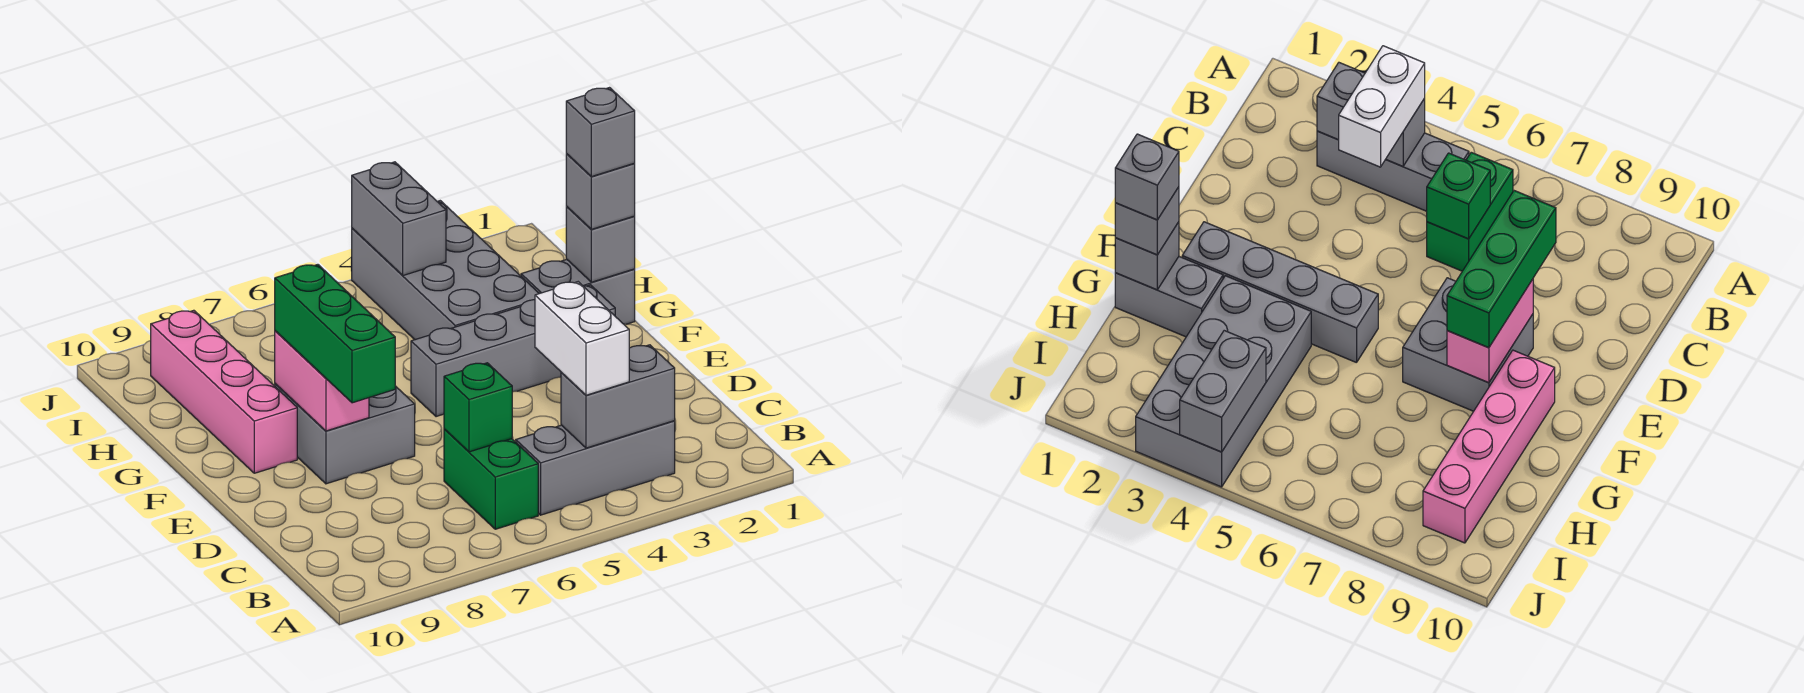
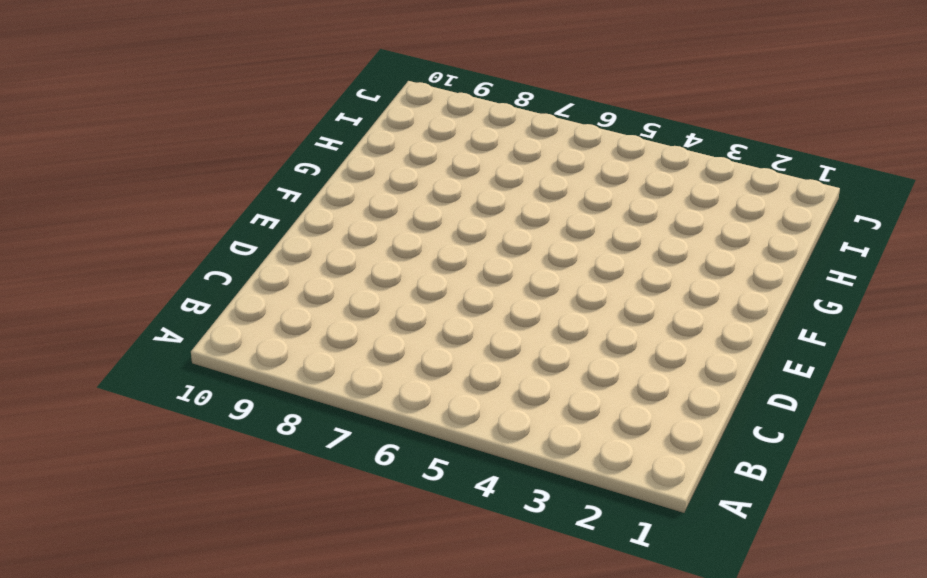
none -> grey brick B3:B5 level 1
none -> green brick B6:C6 level 1
none -> grey brick E7:F8 level 1

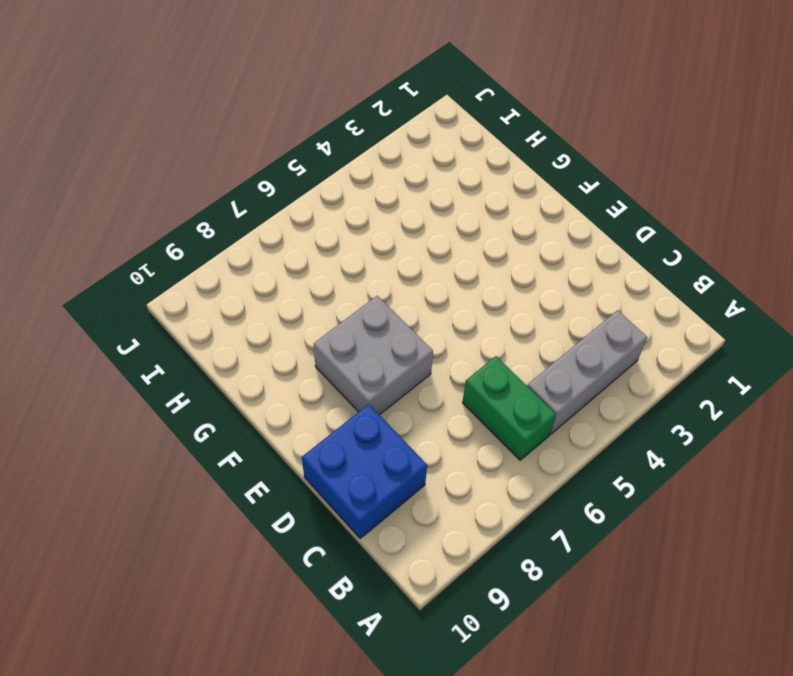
blue brick C9:D10 level 1 -> none
none -> grey brick F2:F5 level 1
none -> pink brick F9:I9 level 1
none -> grey brick G1:G2 level 1

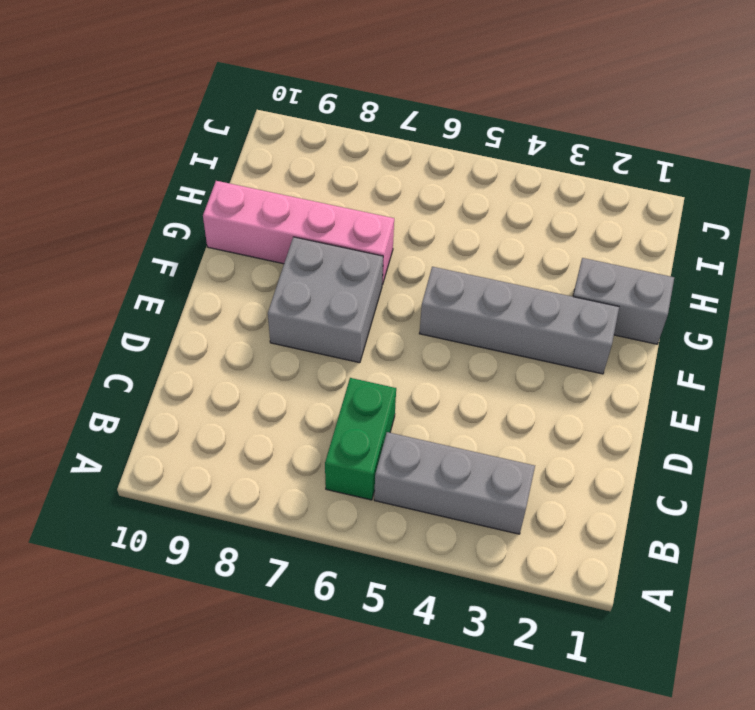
pink brick G7:G10 level 1 -> pink brick F9:I9 level 1
none -> grey brick G3:J4 level 1
none -> grey brick B3:B4 level 2
none -> green brick C6 level 2

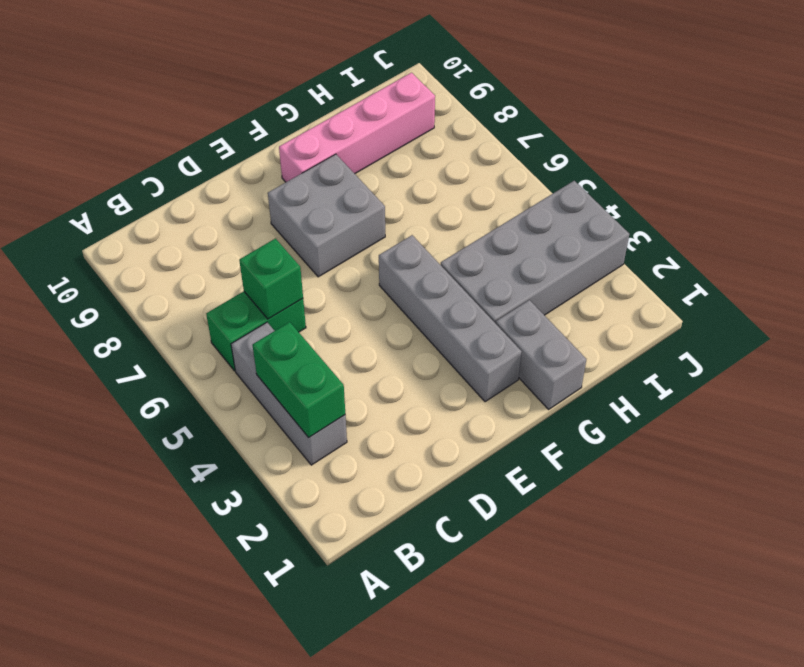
green brick B3:B4 level 2 -> grey brick B3:B4 level 2
none -> pink brick E8:F8 level 2
none -> grey brick G1 level 2
none -> grey brick I4:J4 level 2

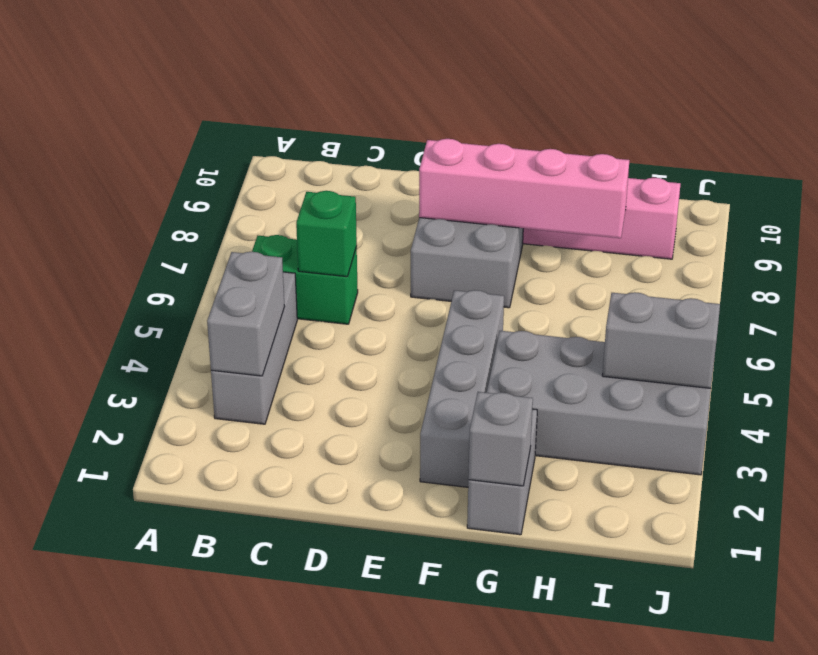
pink brick E8:H8 level 2 -> pink brick E8:F8 level 2
none -> white brick B4:C4 level 3
none -> green brick D8:F8 level 3
none -> grey brick G1 level 3

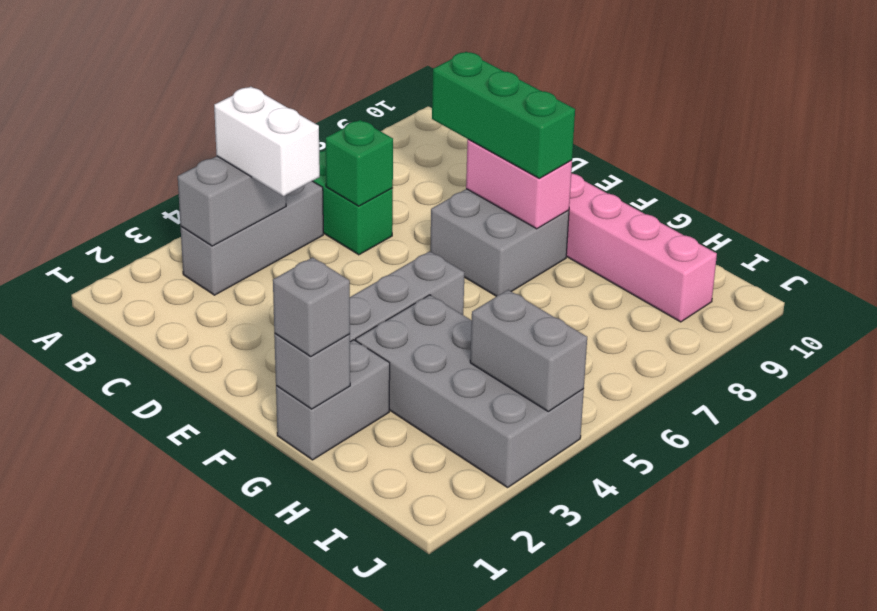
none -> grey brick G1 level 4

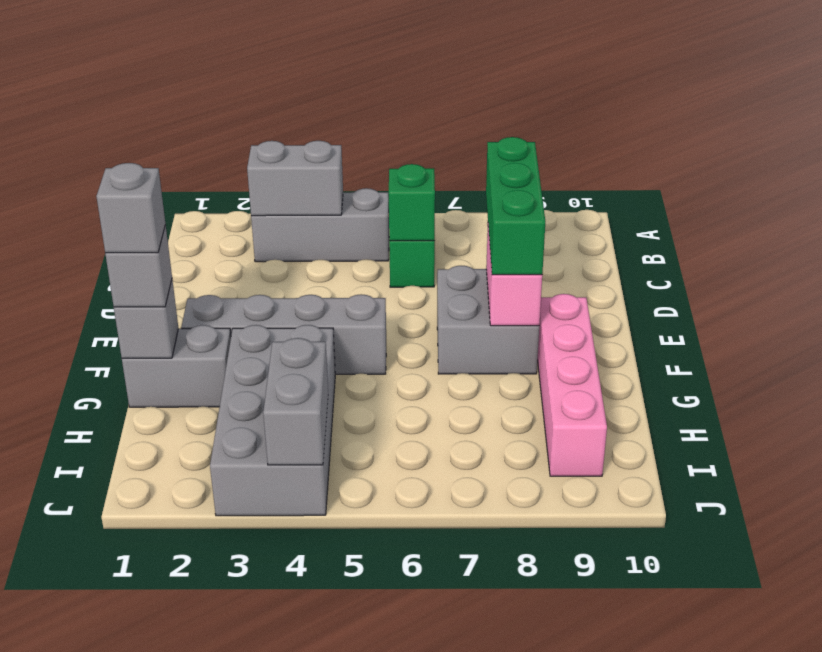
none -> white brick B4:C4 level 3

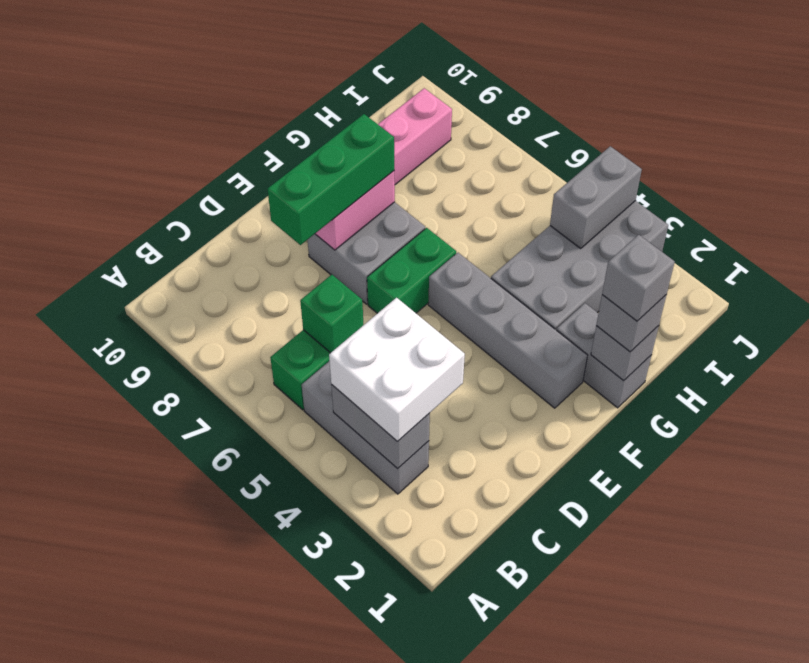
white brick B3:C4 level 3 -> white brick B4:C4 level 3
green brick E6:F6 level 1 -> none

